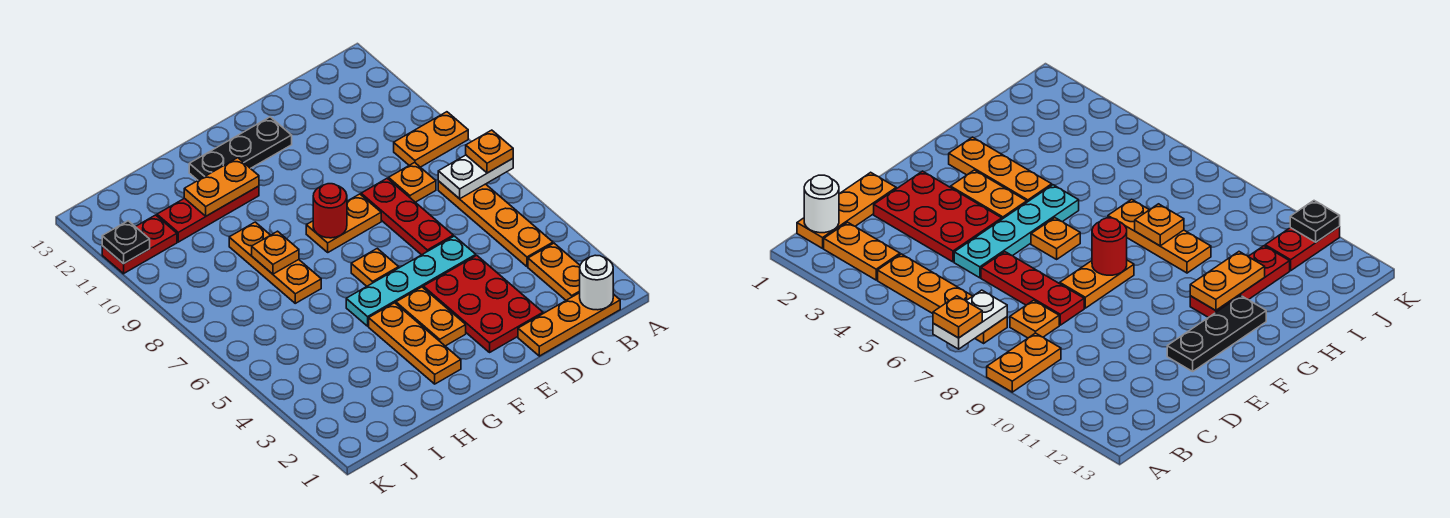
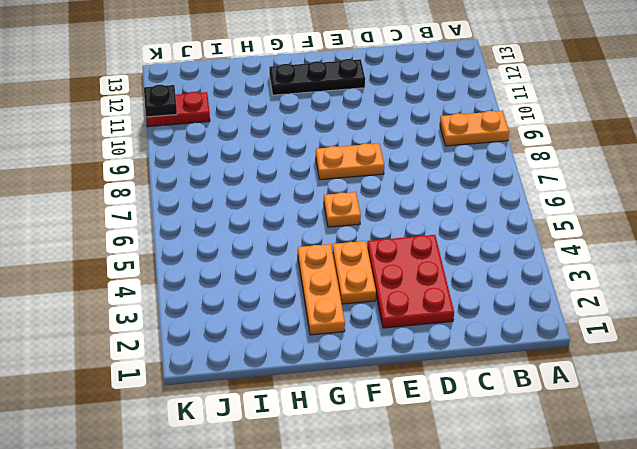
none -> orange plate B1:D1 level 1
none -> orange plate B2:B3 level 1
none -> orange plate B4:B7 level 1

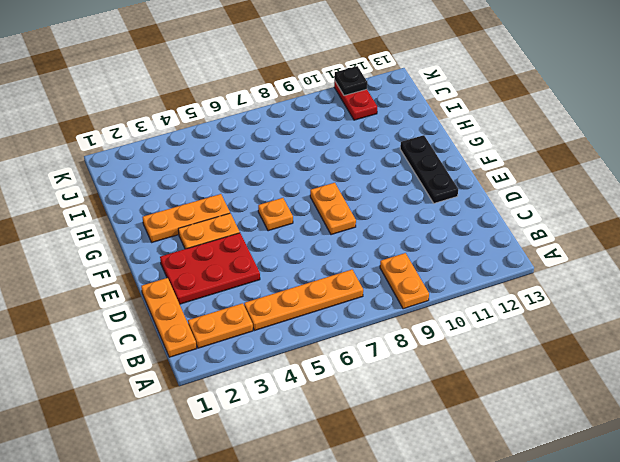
none -> orange plate C8 level 1
none -> cyan plate D5:G5 level 1
none -> red plate D6:D8 level 1

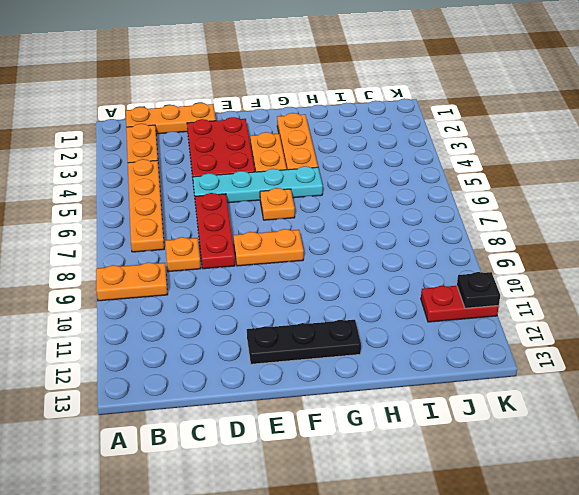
none -> red plate G11:I11 level 1
none -> orange plate H7:H9 level 1
none -> white plate A7:B7 level 2

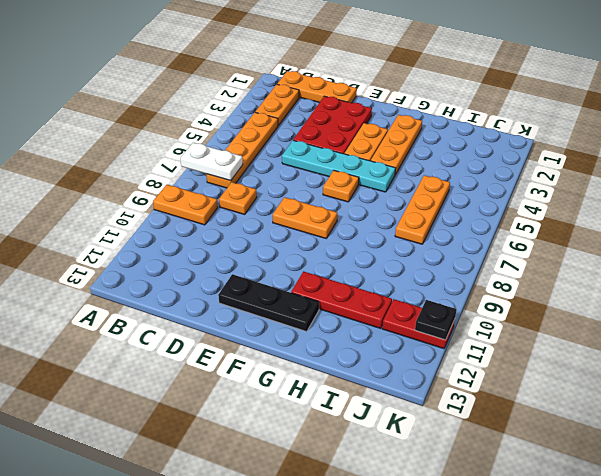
orange plate I5:I7 level 1 -> orange plate H7:H9 level 1
none -> red plate D6:D8 level 1
none -> white round brick B1 level 2
none -> red round brick F8 level 2

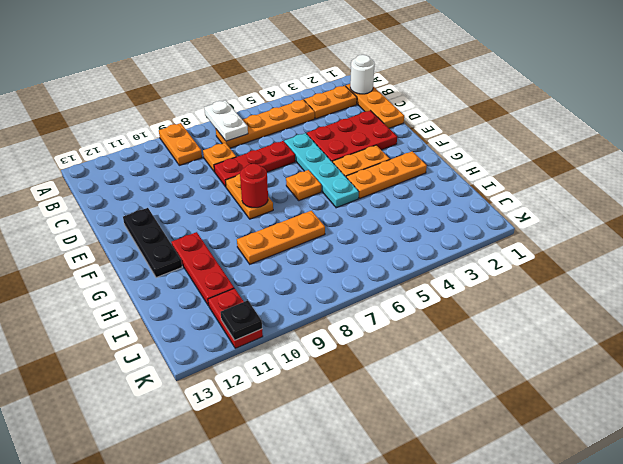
none -> orange plate G11:H11 level 2
none -> orange plate H8 level 2
none -> orange plate A7 level 3

